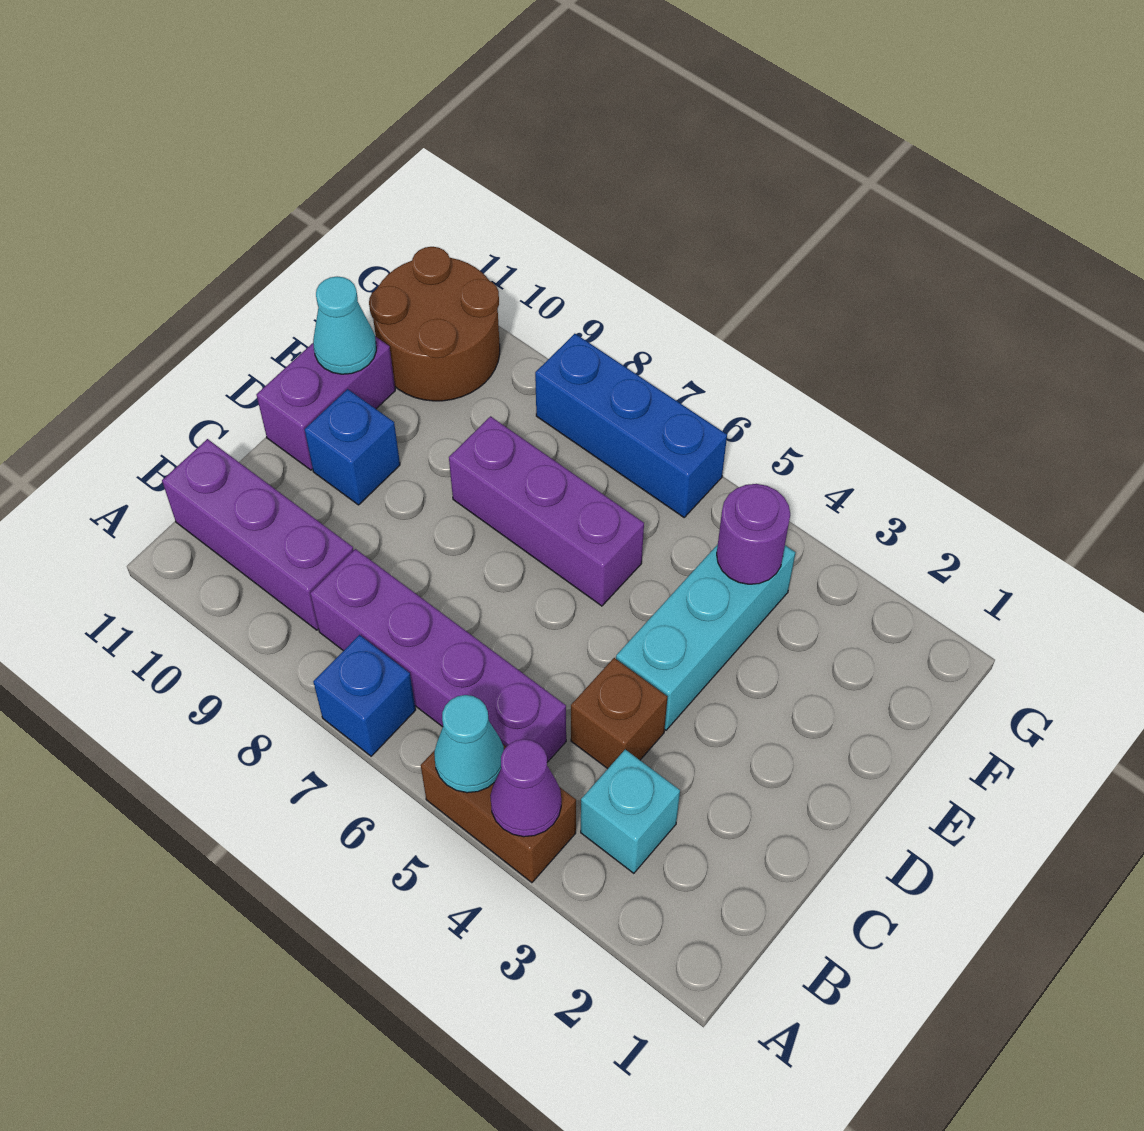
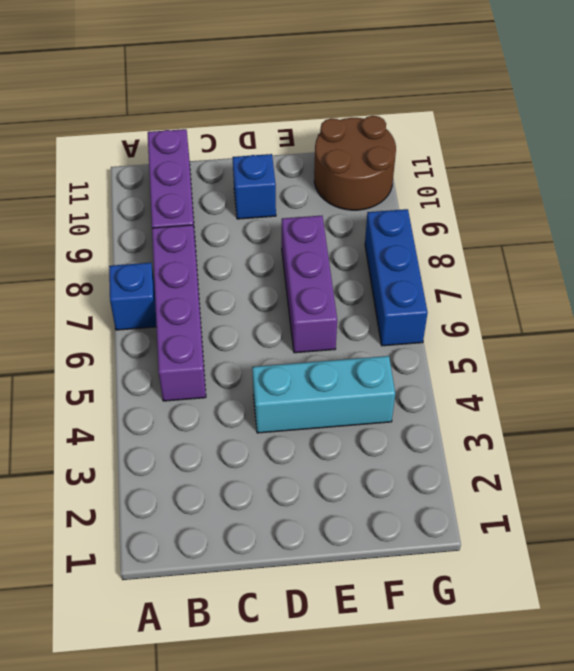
none -> brown brick A4:A5 level 1
none -> cyan brick B3 level 1
none -> brown brick C4 level 1

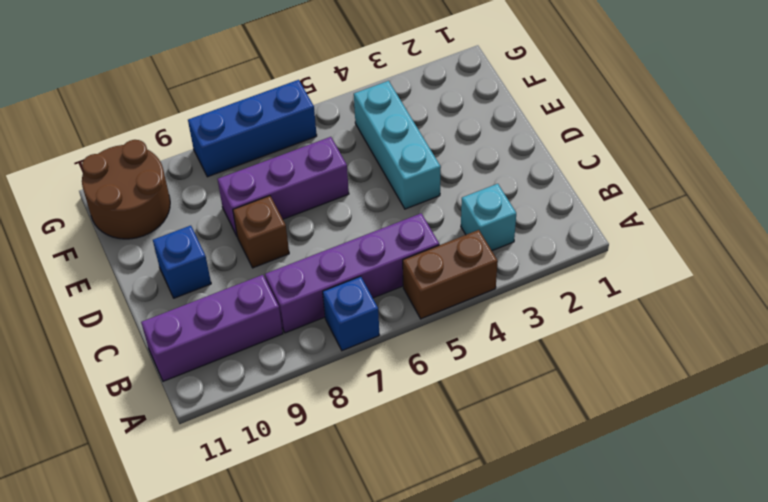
brown brick D8 level 1 -> brown brick C4 level 1
none -> purple brick D11:E11 level 1
none -> purple cone A4 level 2
none -> cyan cone A5 level 2

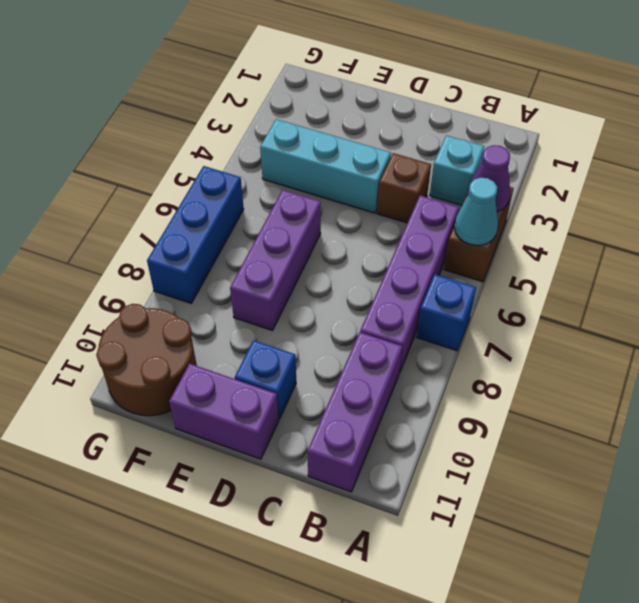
none -> cyan cone E11 level 2
none -> purple round brick F4 level 2

